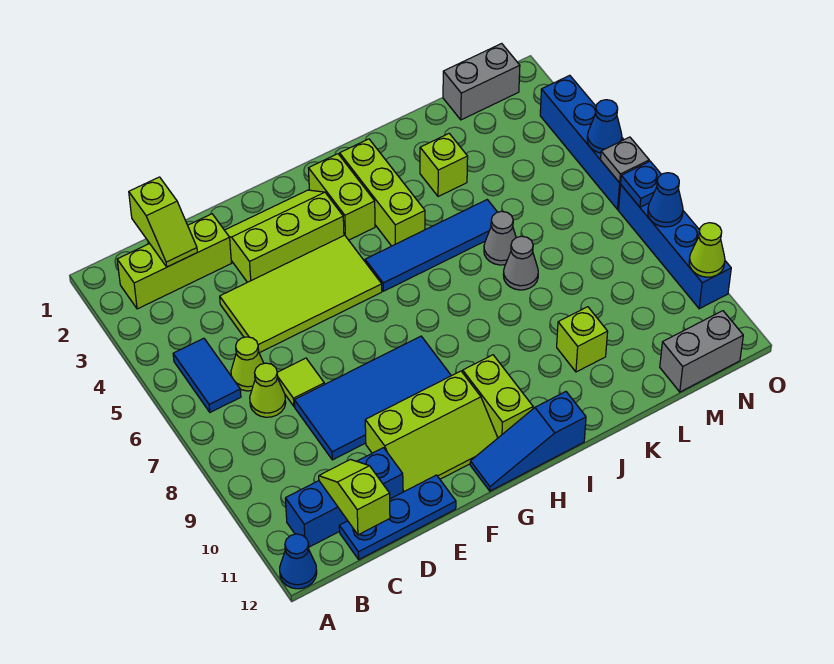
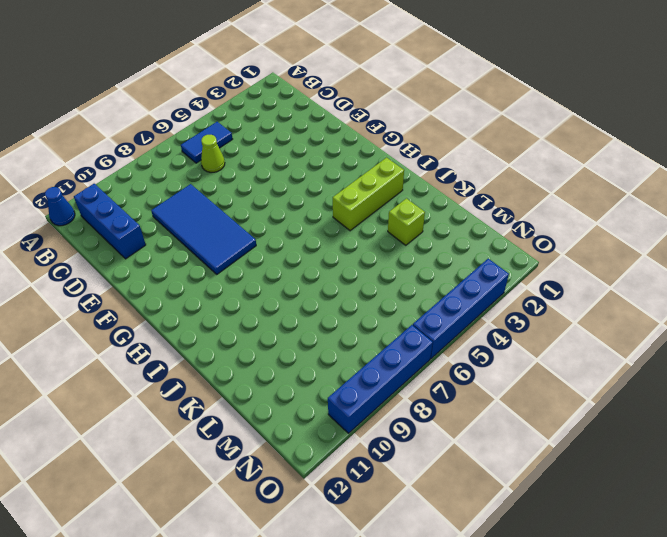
none -> lime brick B2:D2 level 1
none -> lime cone C7 level 1
none -> blue plate C12:E12 level 1
none -> lime tile D4:G5 level 1

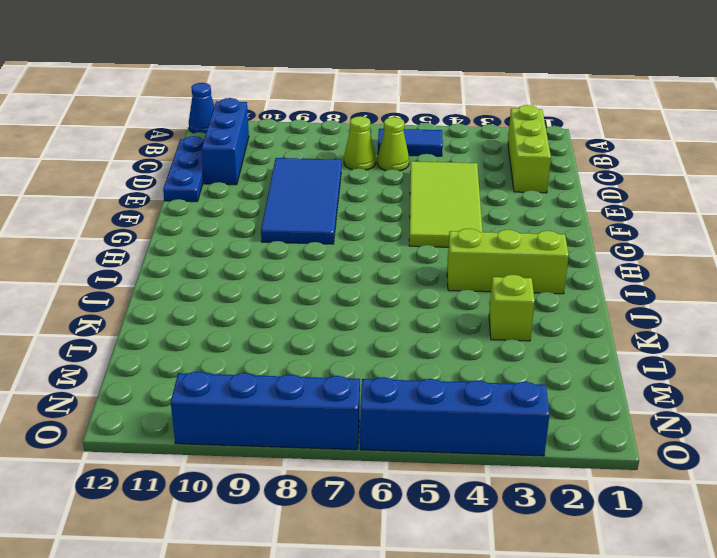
none -> lime tile D7 level 1
none -> lime slope E2:G3 level 1 top 3
none -> lime slope E10:G11 level 1 top 10
none -> blue slope G12:I12 level 1 top I

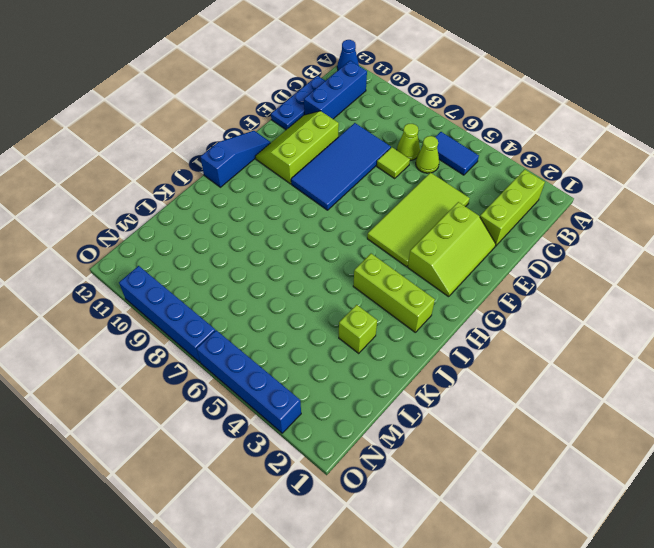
none -> lime brick H2:H3 level 1
none -> blue tile H5:K5 level 1
none -> lime brick H10:H11 level 1
none -> grey cone K6 level 1

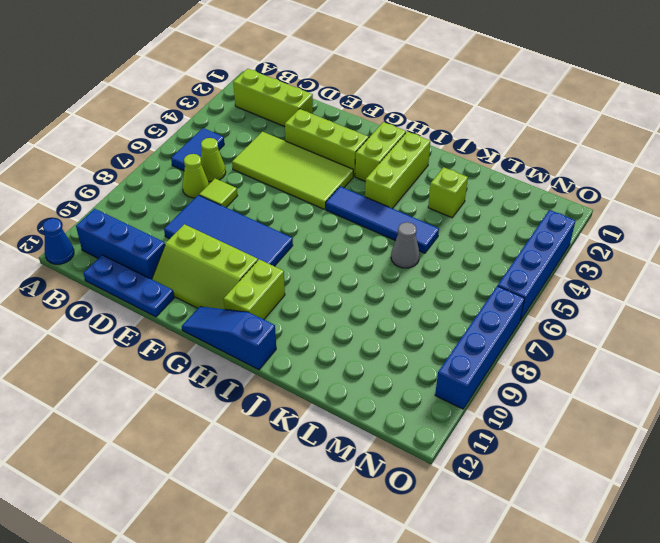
none -> grey cone K7 level 1
none -> lime brick K10 level 1
none -> grey brick M1:N1 level 1
none -> grey brick M12:N12 level 1

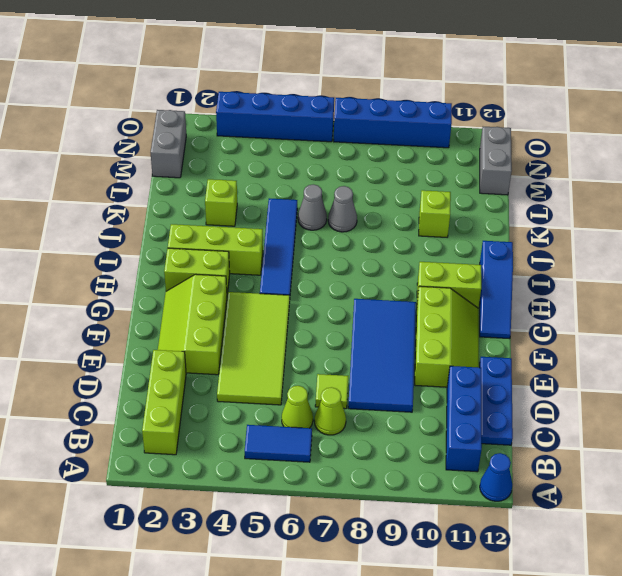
none -> lime slope C1:C2 level 2 top 1
none -> lime slope C11:C12 level 2 top 12
none -> blue cone O5 level 2
none -> grey plate O6 level 2

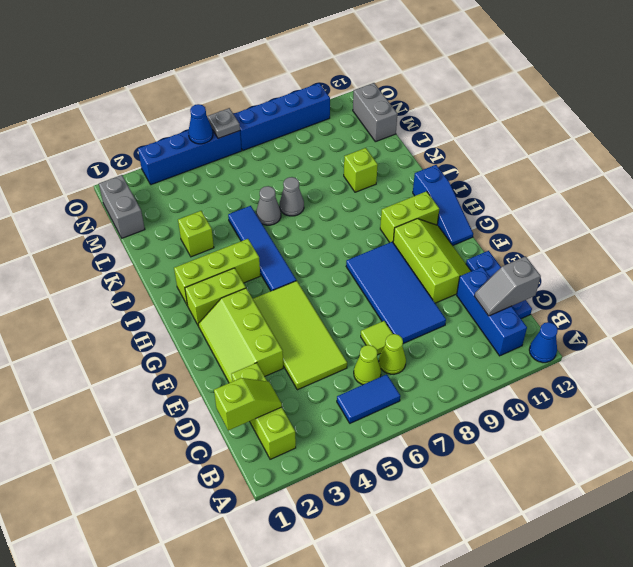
grey slope C11:C12 level 2 top 12 -> lime slope C11:C12 level 2 top 12
none -> blue plate O7 level 2
none -> blue cone O8 level 2
none -> lime cone O10 level 2

